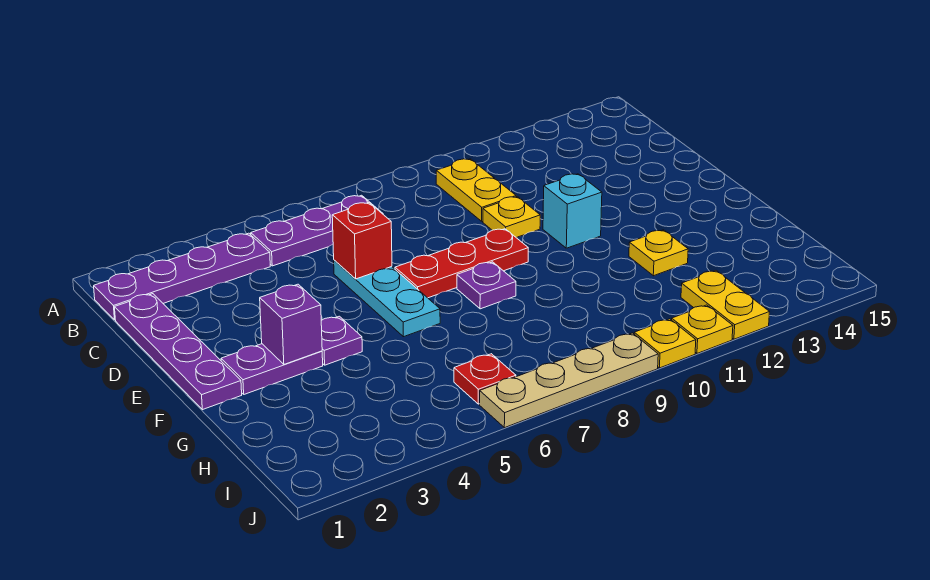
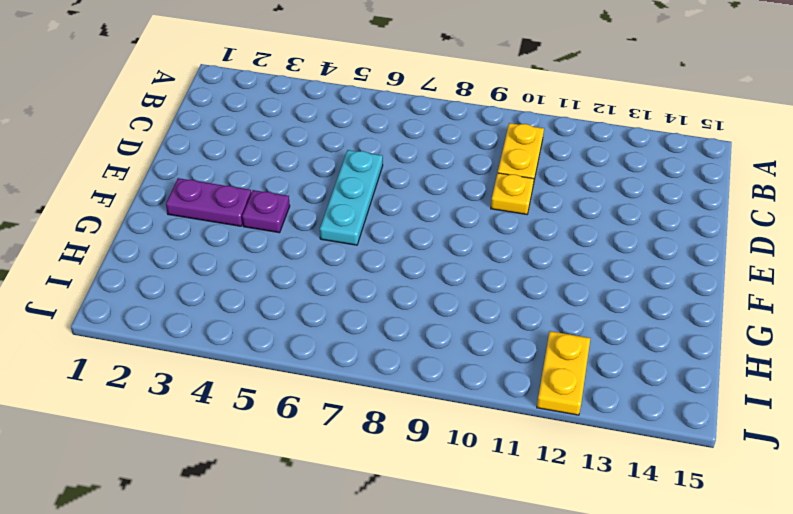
none -> purple plate B1:B4 level 1
none -> purple plate B5:B7 level 1
none -> purple plate C1:F1 level 1

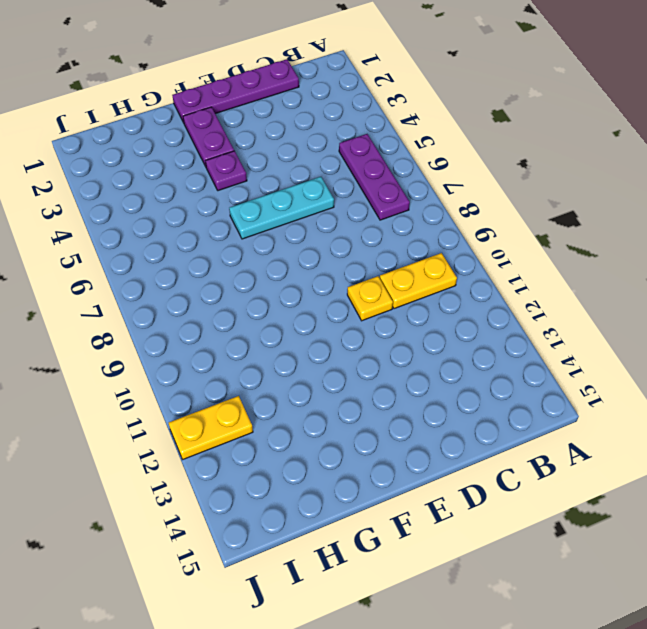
none -> purple plate B1:B4 level 1
none -> red plate E7:E9 level 1
none -> cyan brick E11 level 1

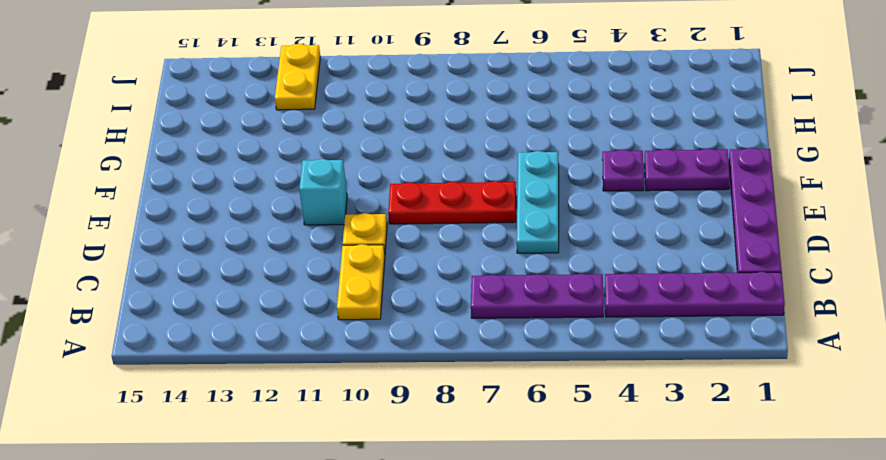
none -> purple plate F8 level 1
none -> yellow plate G12 level 1
none -> red plate I6 level 1

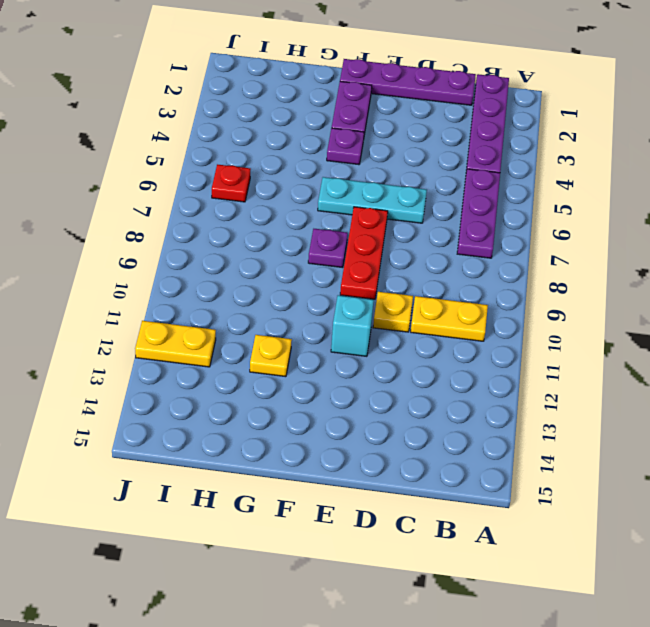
none -> tan plate J6:J9 level 1
none -> yellow plate J10 level 1
none -> yellow plate J11 level 1

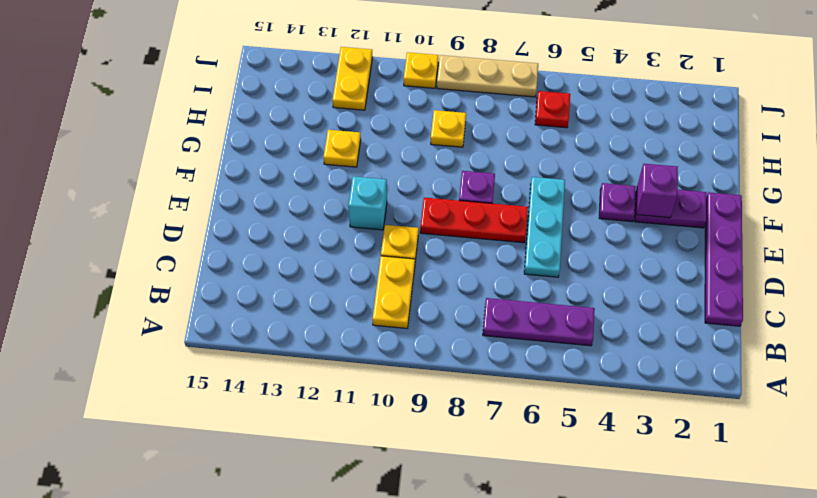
yellow plate H9 level 1 -> yellow plate J11 level 1
tan plate J7:J9 level 1 -> tan plate J6:J9 level 1
none -> purple plate B1:B4 level 1
none -> red brick D6 level 2

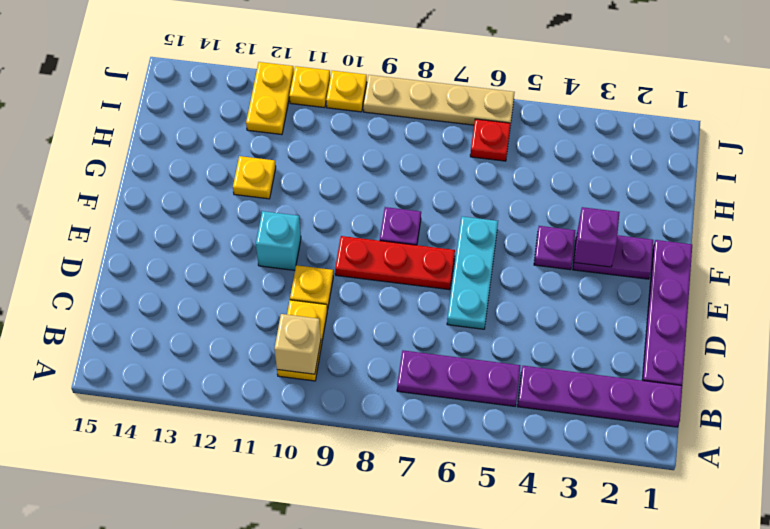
tan brick B10 level 2 -> none
none -> red brick D6 level 2

